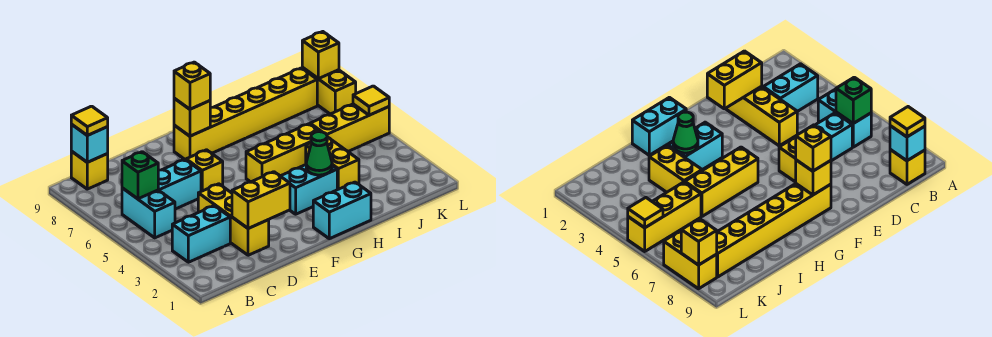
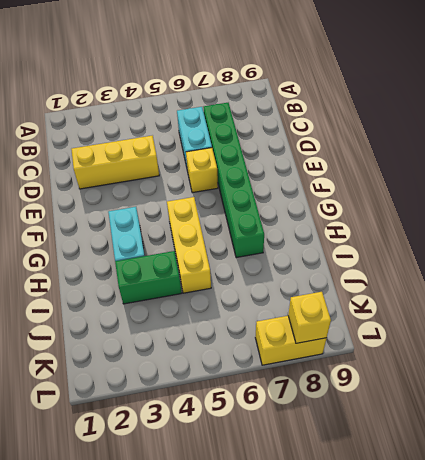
green brick C7:H7 level 1 -> none
green brick I3:I4 level 1 -> yellow brick I3:I4 level 1
none -> cyan brick B3:C3 level 1
none -> cyan brick B5:B6 level 1
none -> yellow brick B9 level 1

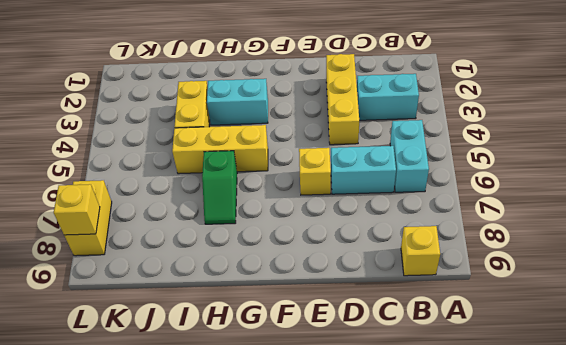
green slope H6:H7 level 1 top 6 -> none
none -> yellow brick F8:K8 level 1
none -> cyan brick G1:H1 level 1
none -> yellow brick J5:L5 level 1

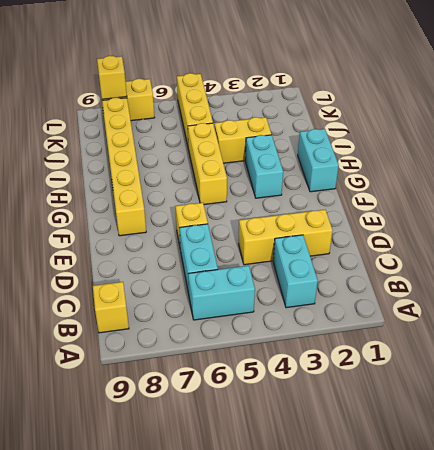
none -> green brick B6 level 2
none -> cyan brick B9 level 2
none -> yellow brick D2:E2 level 2

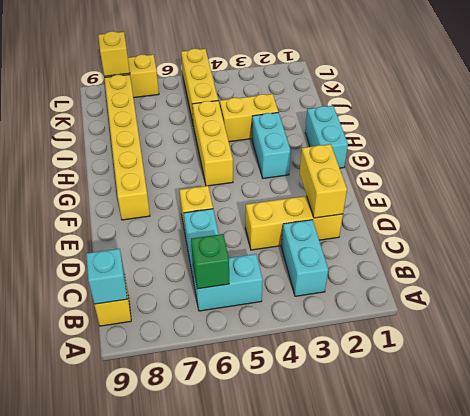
none -> yellow brick F8 level 2
none -> green cone H3 level 2
none -> yellow tile L5 level 2

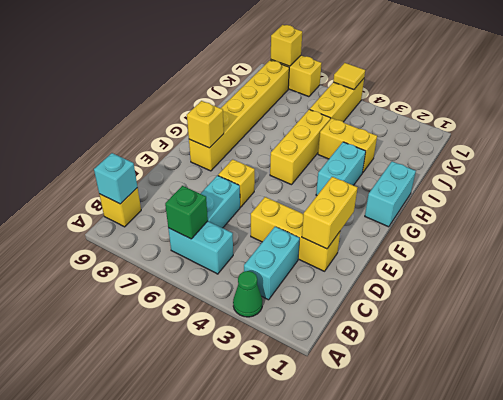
green cone A3 level 1 -> green cone H3 level 2
none -> yellow tile B9 level 3
none -> yellow brick F8 level 3

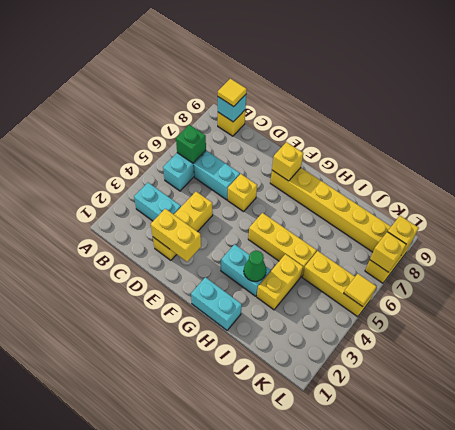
yellow brick L7 level 2 -> yellow brick F8 level 3

